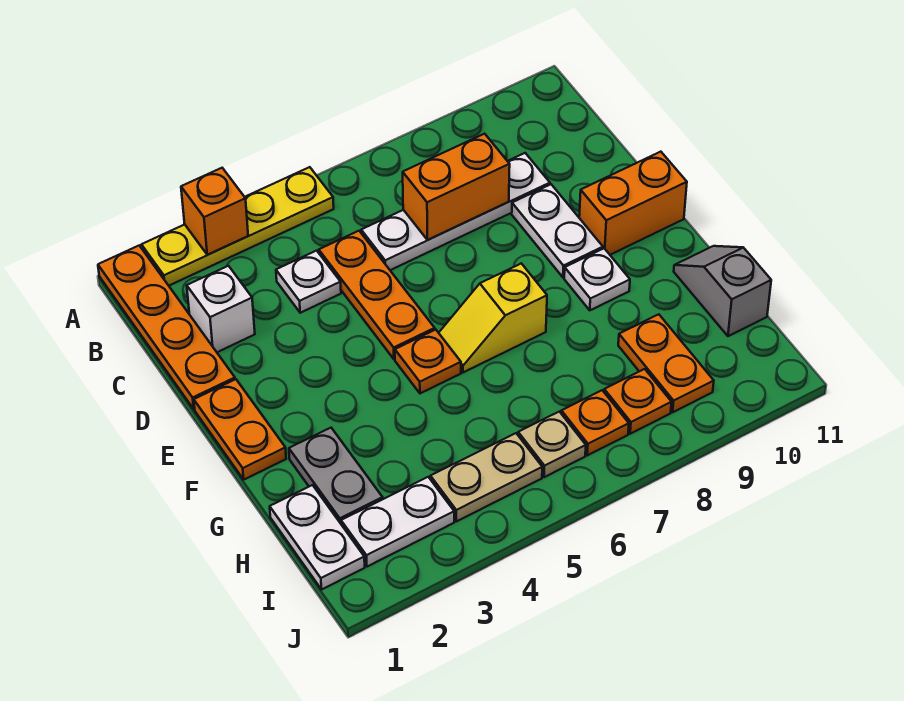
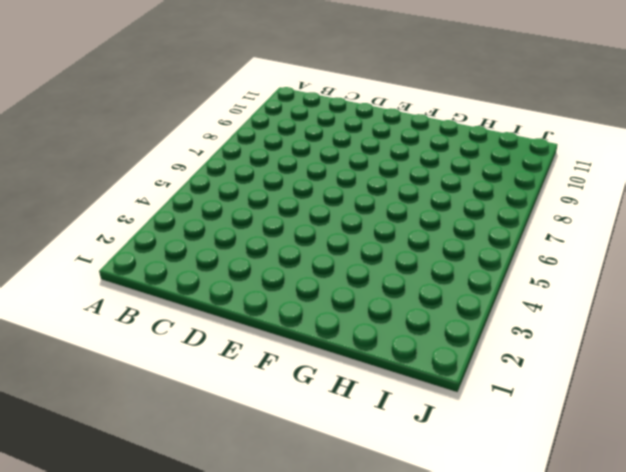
none -> orange plate A1:D1 level 1
none -> yellow plate A2:A5 level 1
none -> white brick C2 level 1

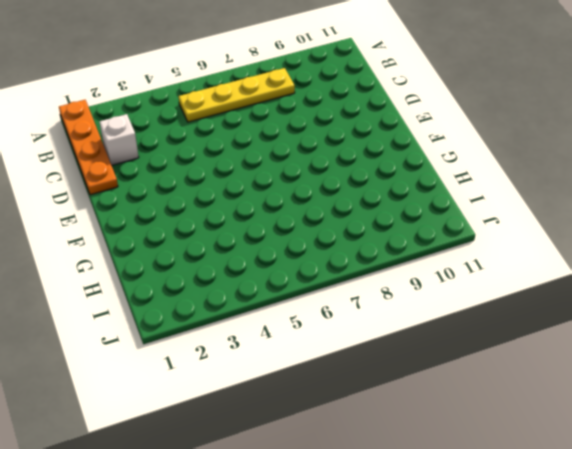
yellow plate B5:B8 level 1 -> yellow plate A2:A5 level 1
none -> white plate C4 level 1
none -> orange plate C5:E5 level 1
none -> white plate C6:C9 level 1

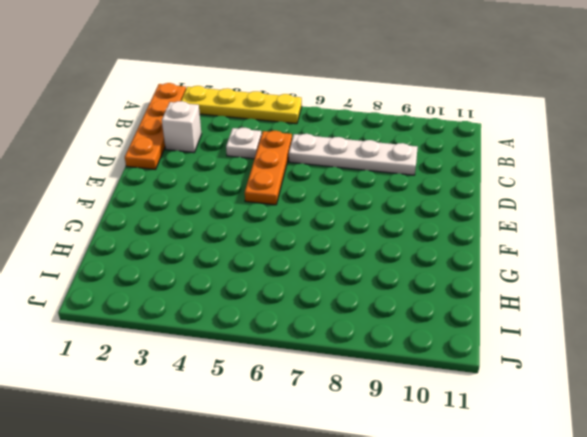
none -> white plate D9:E9 level 1
none -> orange plate E1:F1 level 1
none -> orange brick E10:E11 level 1

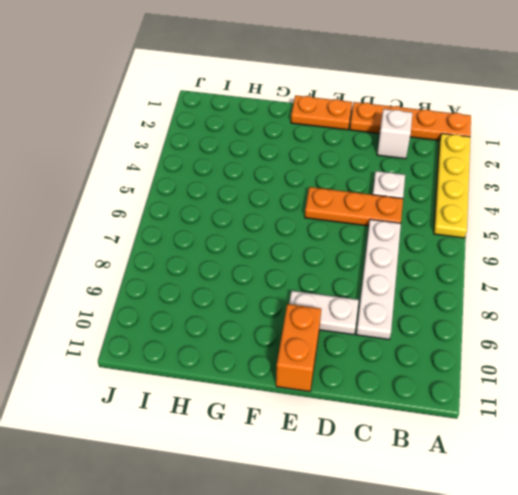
none -> orange plate F5 level 1
none -> yellow slope F6:F7 level 1 top 7
none -> white plate F9 level 1

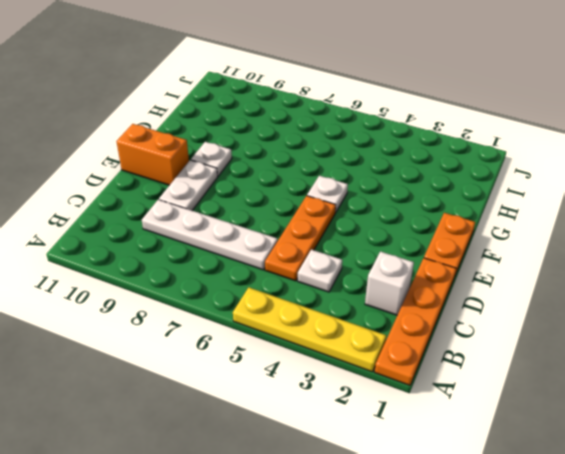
white plate F5 level 1 -> orange plate F5 level 1
none -> yellow slope F6:F7 level 1 top 7
none -> grey plate G2:H2 level 1
none -> grey slope G11:H11 level 1 top H

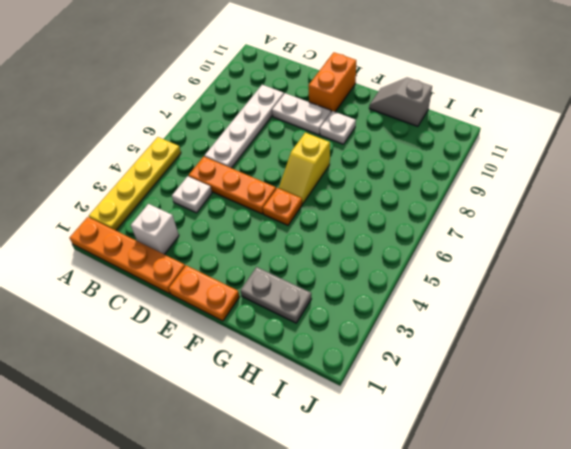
none -> white plate H1:I1 level 1
none -> orange plate H9:I9 level 1
none -> white plate I2:I3 level 1

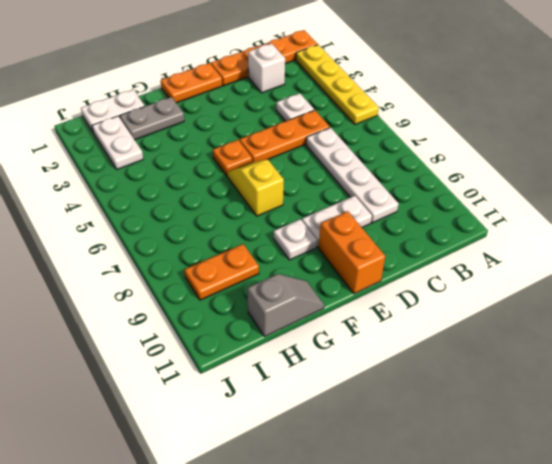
none -> tan plate I4:I5 level 1
none -> tan plate I6 level 1
none -> orange plate I7 level 1

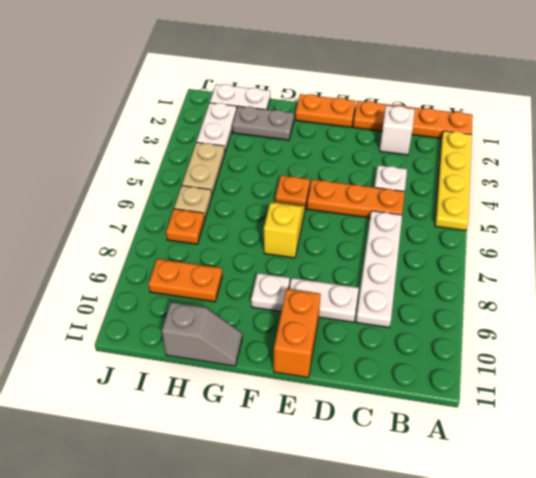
none -> orange plate I8 level 1
none -> orange brick A3 level 2
none -> orange brick C7:C8 level 2

